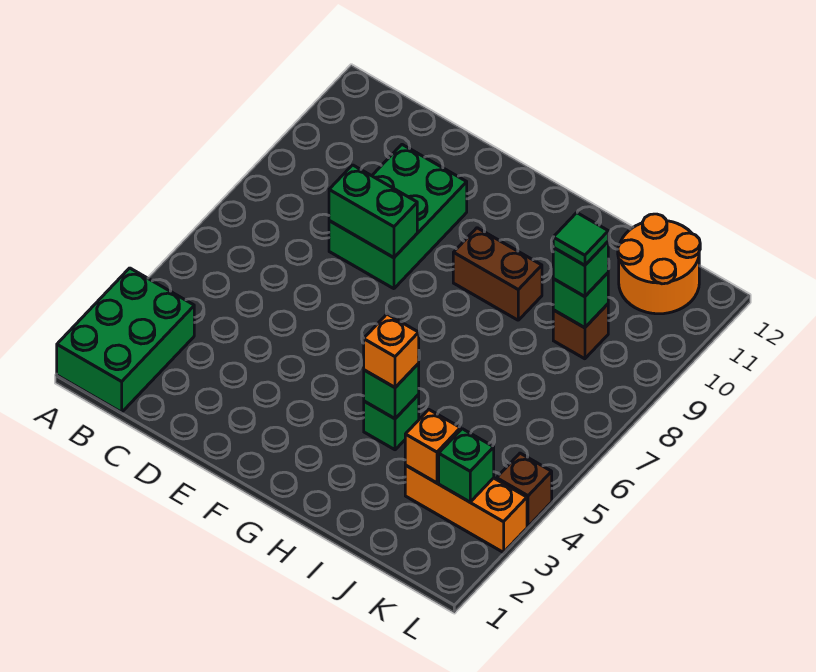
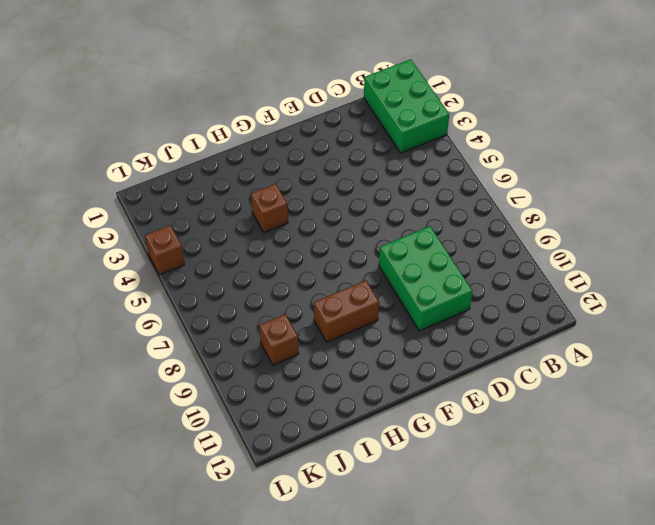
brown brick H4 level 1 -> green brick H4 level 1
none -> orange brick J3:L3 level 1
none -> orange round brick J11:K12 level 1
none -> green brick D8:E8 level 2

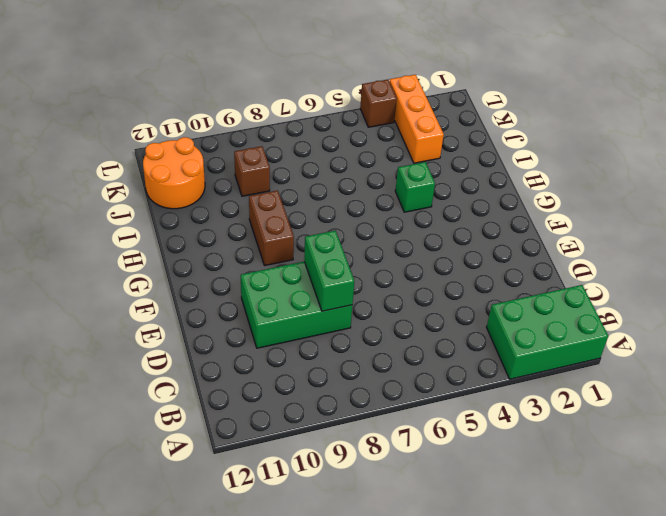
none -> green brick H4 level 2
none -> orange brick J3 level 2
none -> green brick J9 level 2

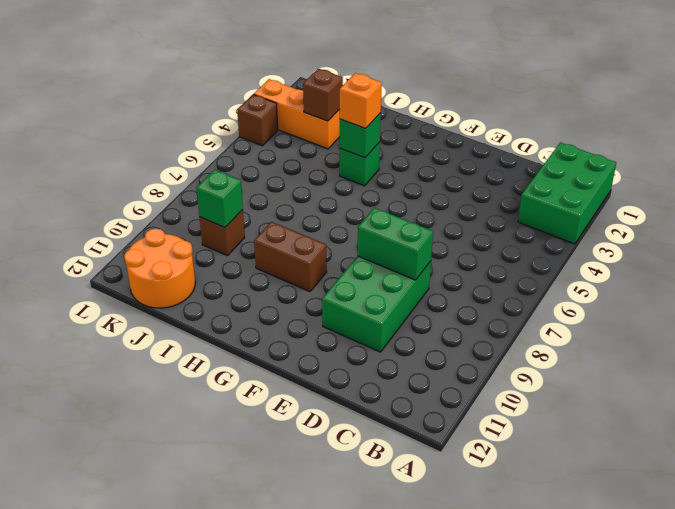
brown brick J3 level 2 -> orange brick J3 level 2
none -> green brick K3 level 2
none -> green brick J9 level 3
none -> green tile J9 level 4

